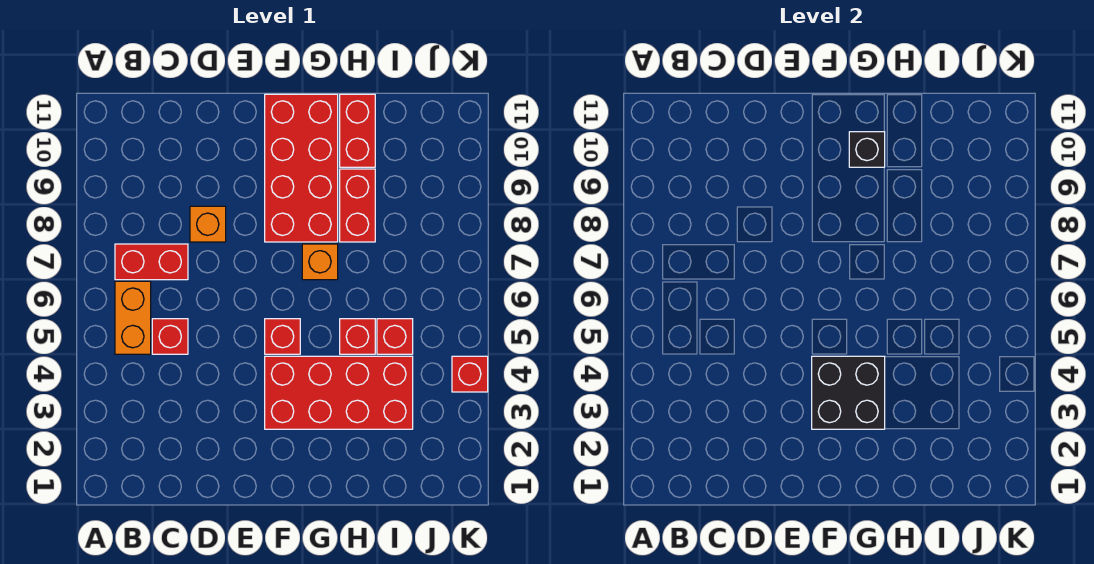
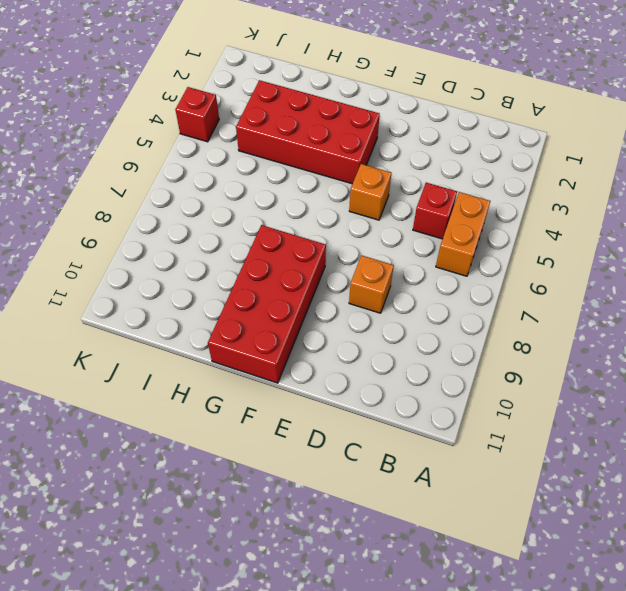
orange brick E5 level 1 -> orange brick G7 level 1
none -> red brick B7:C7 level 1
none -> red brick F5 level 1
none -> red brick H5 level 1

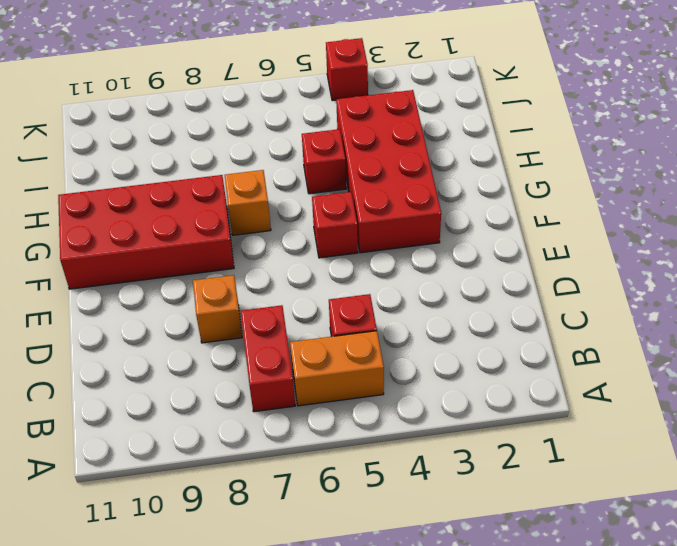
none -> red brick H8:H9 level 1
none -> red brick H10:H11 level 1
none -> red brick I5 level 1

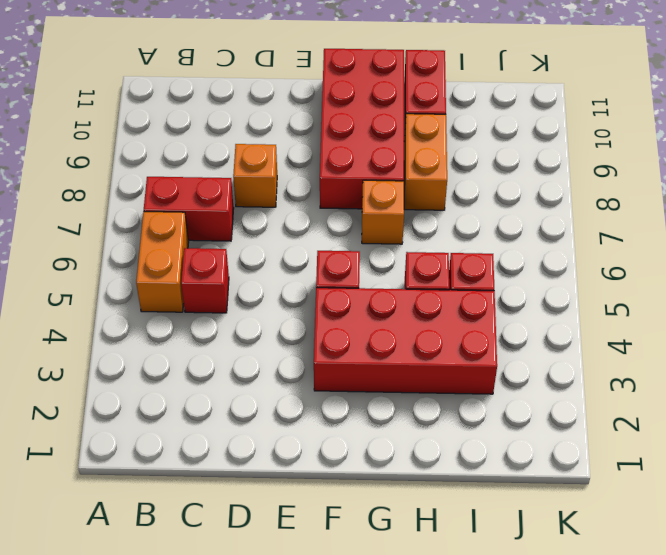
orange brick H8:H9 level 1 -> red brick H8:H9 level 1
none -> red brick K4 level 1
none -> black brick F3:G4 level 2
none -> black brick G10 level 2

